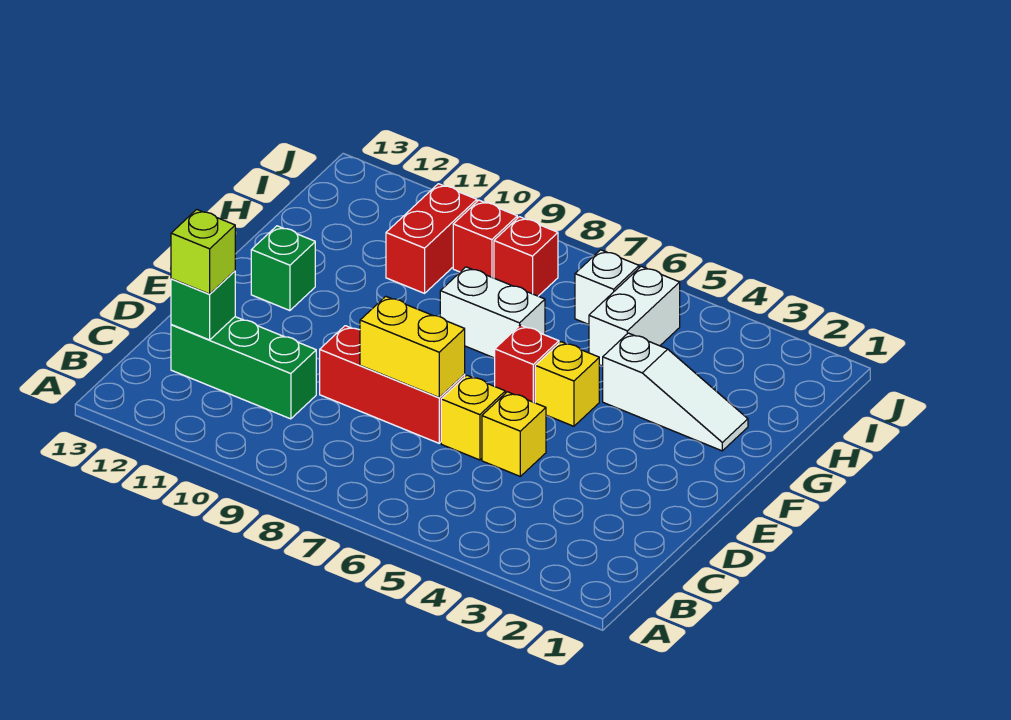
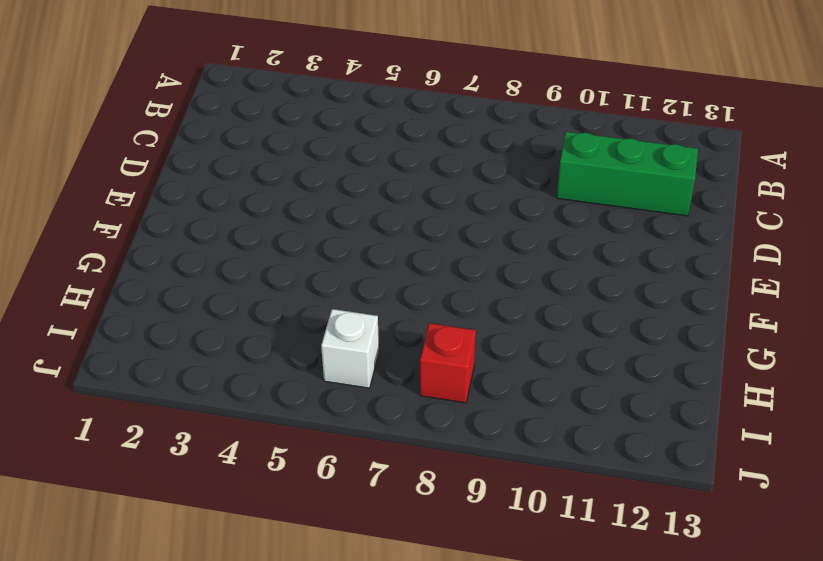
none -> yellow brick D5 level 1
none -> yellow brick D6 level 1
none -> red brick D7:D9 level 1

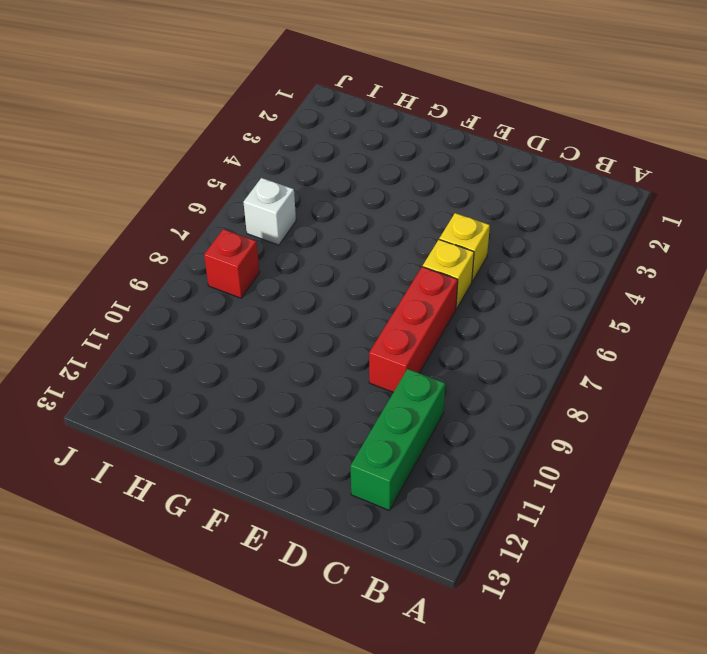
none -> yellow brick F5 level 1
none -> red brick F6 level 1
none -> green brick F12 level 1

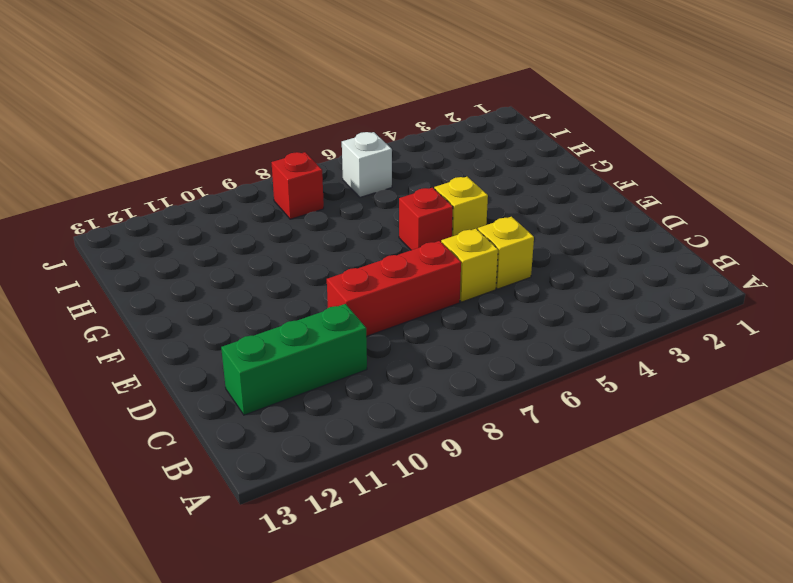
none -> green brick F12 level 1
none -> white slope G2:G4 level 1 top 4
none -> white brick G7:G8 level 1

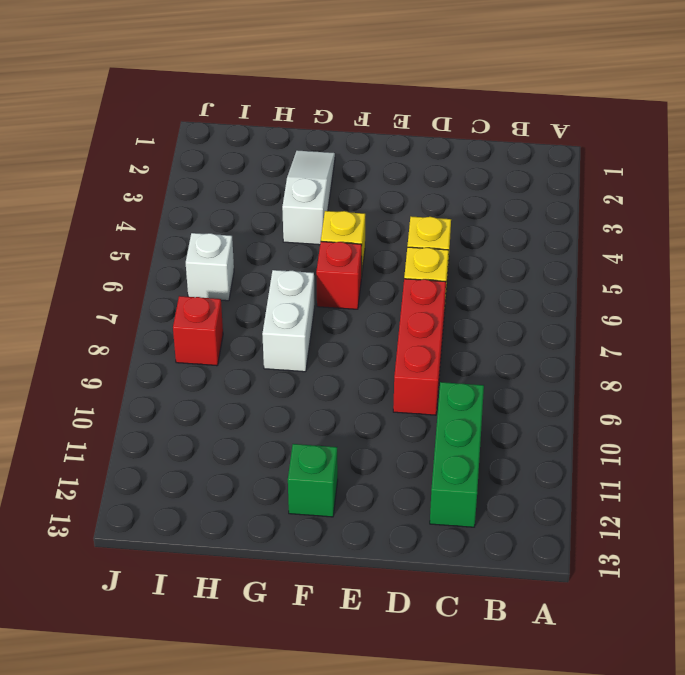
none -> white brick H5:I5 level 1
none -> red brick H10:I10 level 1
none -> red brick I9 level 1

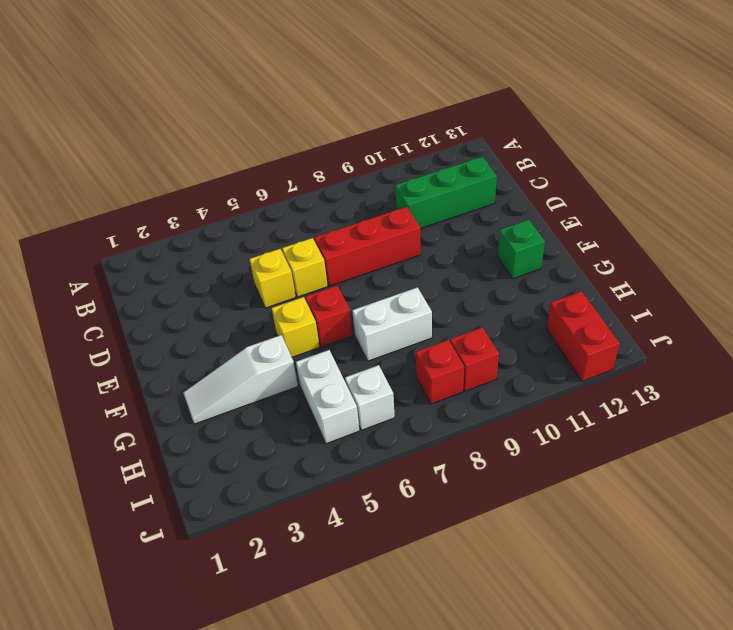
red brick I12:J12 level 1 -> red brick H10:I10 level 1
none -> green brick C12 level 2
none -> yellow brick D7:D8 level 2
none -> lime brick C12 level 3

